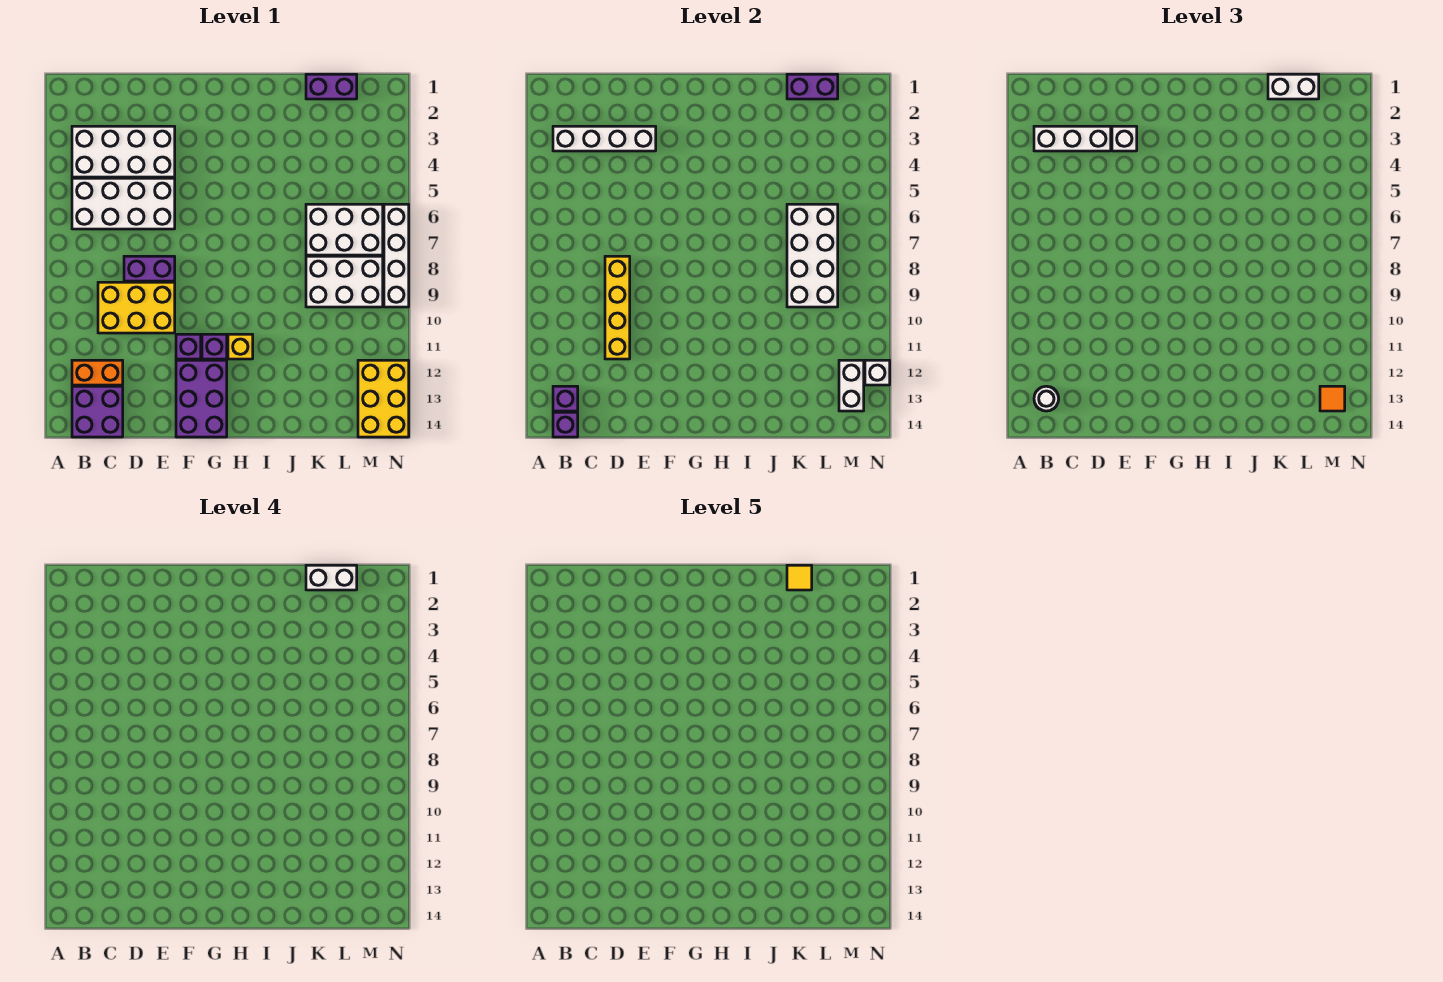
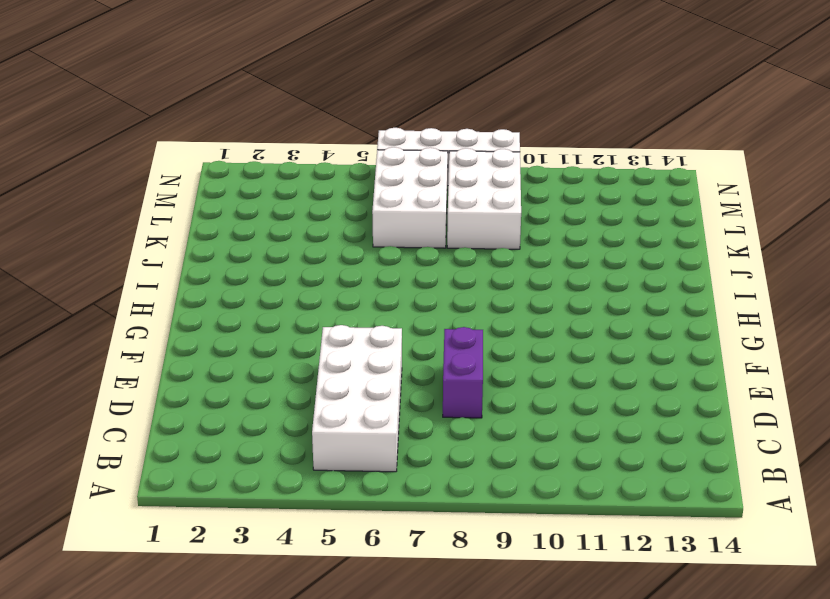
none -> white brick B3:E4 level 1
none -> orange brick B12:C12 level 1
none -> purple brick B13:C14 level 1
none -> yellow brick C9:E10 level 1

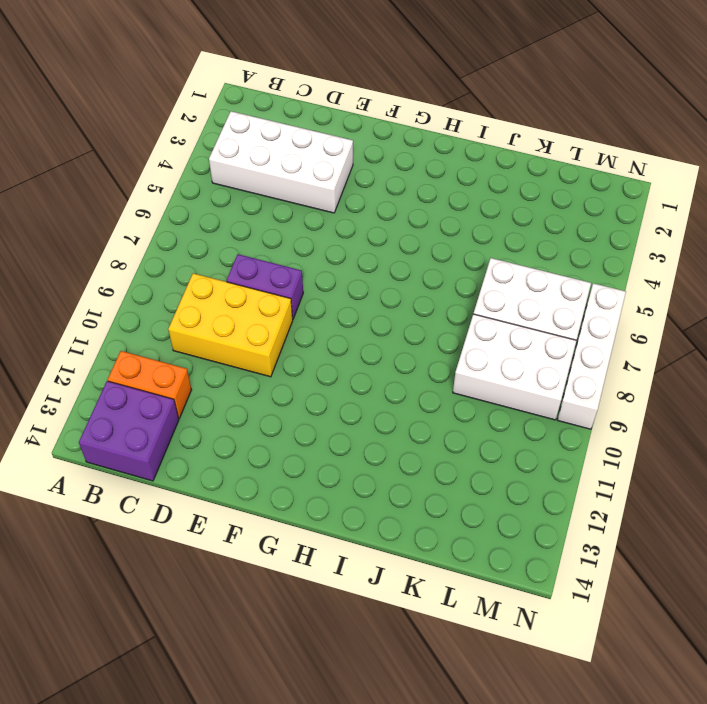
none -> white brick B5:E6 level 1
none -> purple brick F11 level 1
none -> purple brick F12:G14 level 1
none -> purple brick G11 level 1

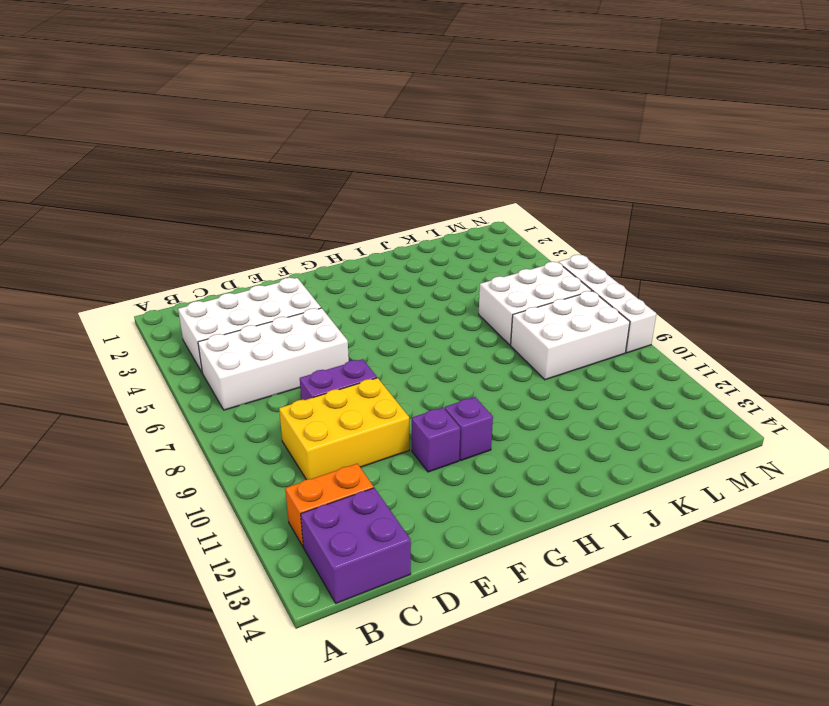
none -> purple brick F12:G14 level 1
none -> yellow brick H11 level 1
none -> purple brick K1:L1 level 1
none -> yellow brick M12:N14 level 1

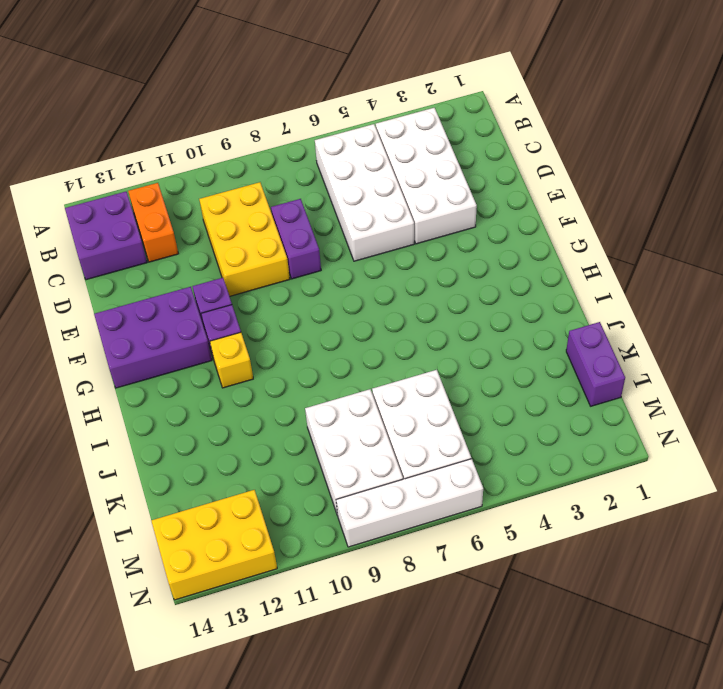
none -> white brick B3:E3 level 2
none -> purple brick B13 level 2
none -> purple brick B14 level 2
none -> yellow brick D8:D11 level 2

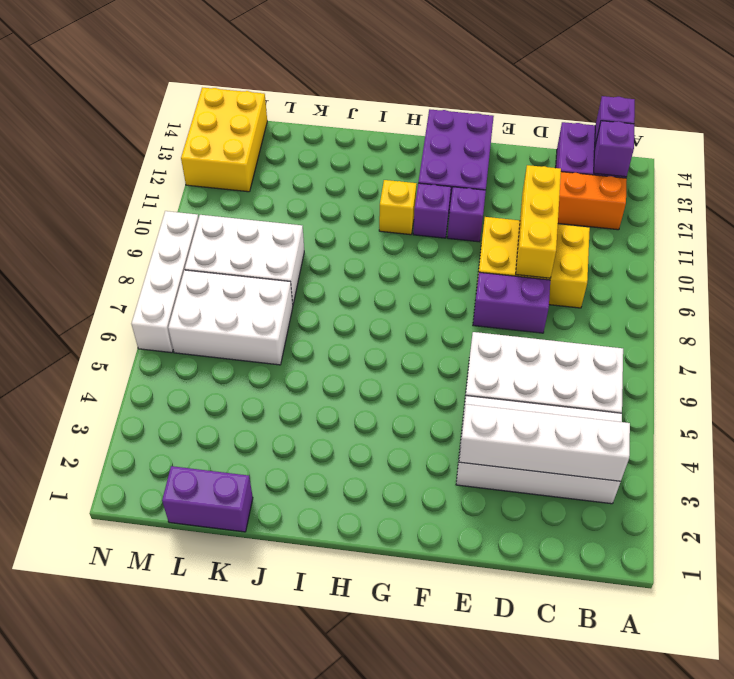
yellow brick D9:D11 level 2 -> yellow brick D8:D11 level 2
none -> purple brick K1:L1 level 2
none -> white brick K6:L9 level 2
none -> white brick M12:M13 level 2
none -> white brick N12 level 2

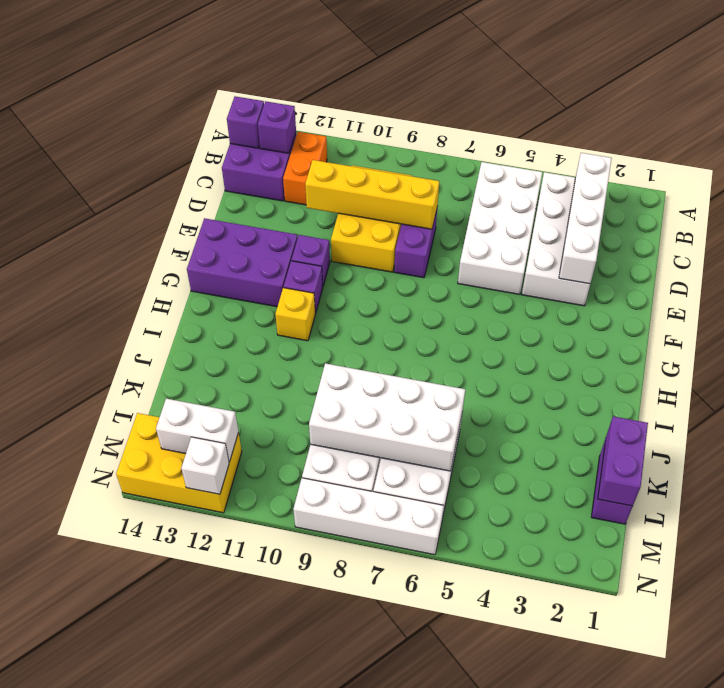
none -> white brick B3:D3 level 3
none -> white round brick B13 level 3
none -> white brick E3 level 3
none -> white brick K1:L1 level 3

